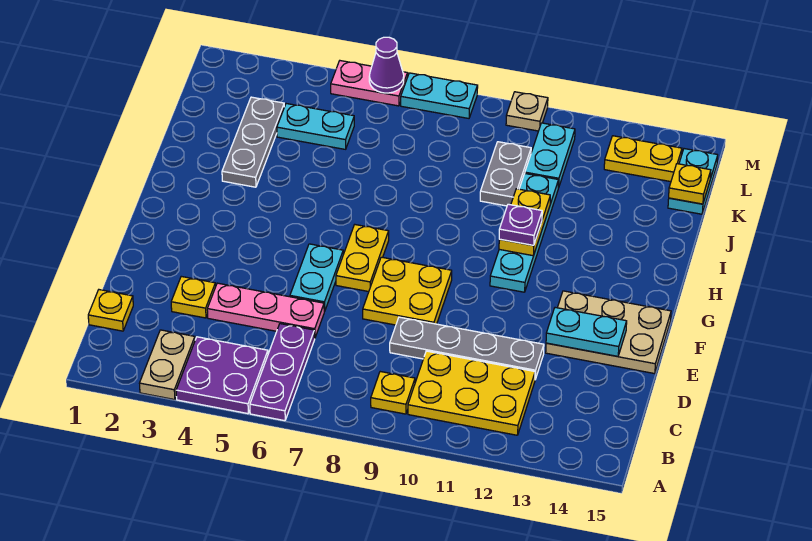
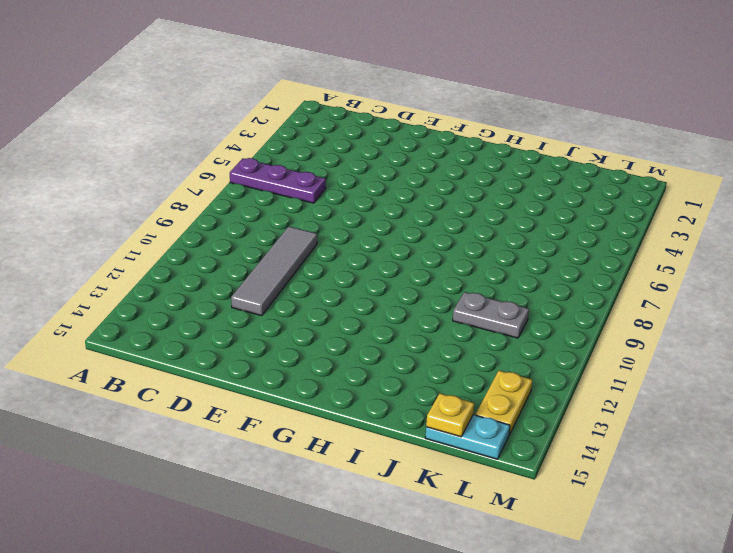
grey tile D9:D12 level 1 -> grey plate D9:D12 level 1
none -> tan plate A3:B3 level 1
none -> purple plate A4:B5 level 1
none -> yellow plate B9 level 1

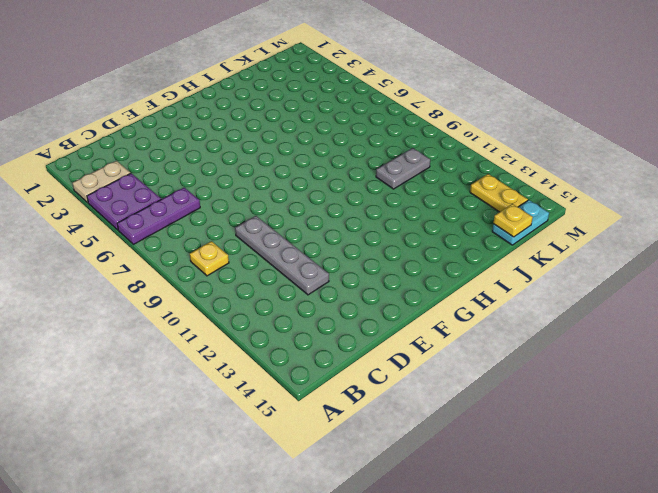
none -> yellow plate B10:C12 level 1
none -> yellow plate C1 level 1
none -> yellow plate D3 level 1

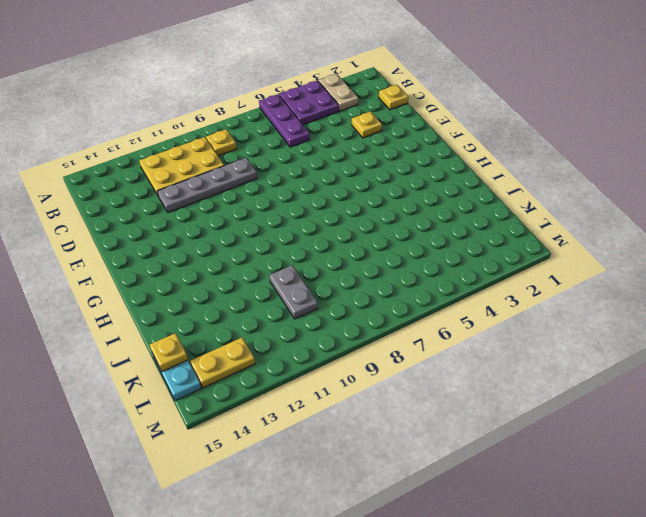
none -> pink plate D4:D6 level 1
none -> cyan plate E6:F6 level 1
none -> yellow plate E8:F9 level 1

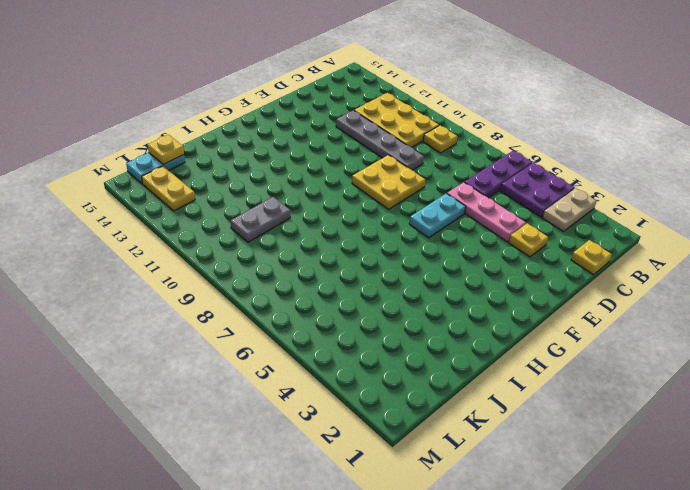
none -> tan plate E13:F15 level 1
none -> yellow plate F7:G7 level 1
none -> cyan plate G11:J11 level 1

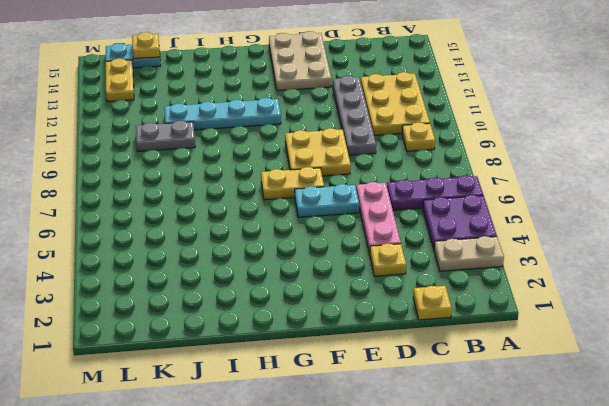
none -> grey plate I3:K3 level 1
none -> cyan plate K4:K5 level 1
none -> cyan plate K11:L11 level 1

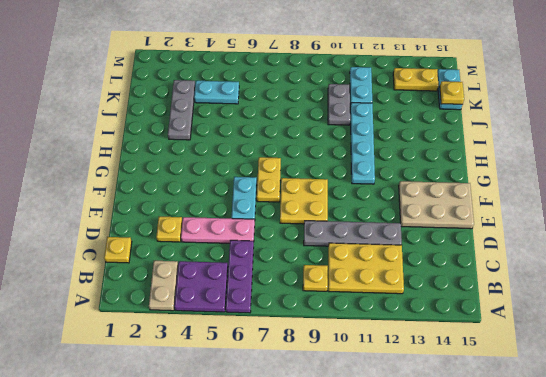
none -> pink plate M5:M6 level 1
none -> cyan plate M7:M8 level 1
none -> tan plate M10 level 1

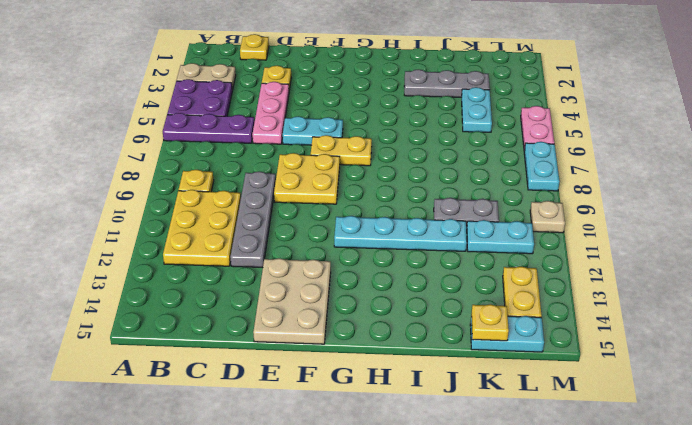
none -> cyan plate E13:E14 level 2
none -> yellow plate H11:I11 level 2
none -> purple cone M6 level 2

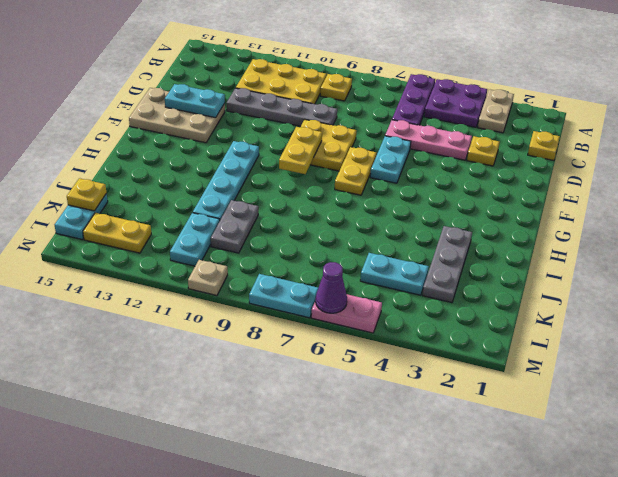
yellow plate F9:G9 level 2 -> yellow plate H11:I11 level 2
none -> purple plate H11 level 3

